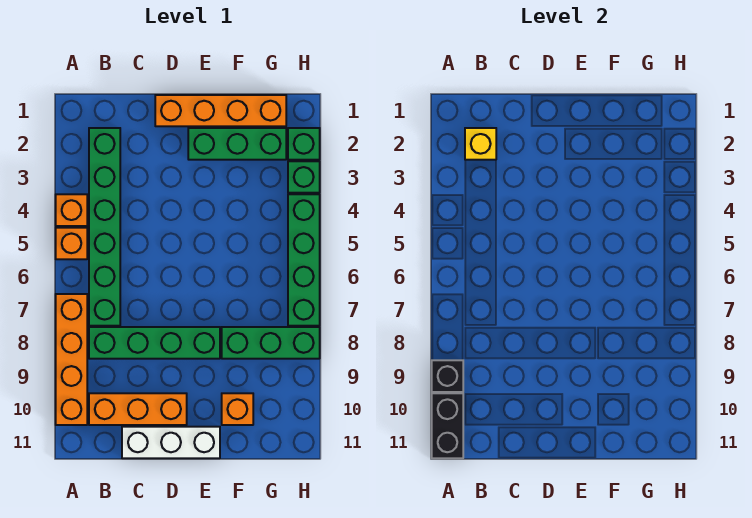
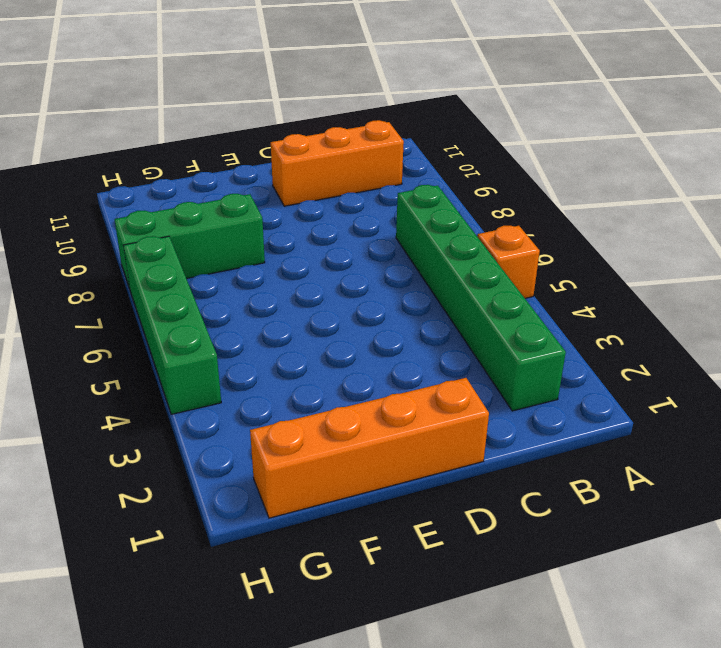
none -> orange brick A4 level 1
none -> orange brick A7:A10 level 1
none -> green brick B8:E8 level 1

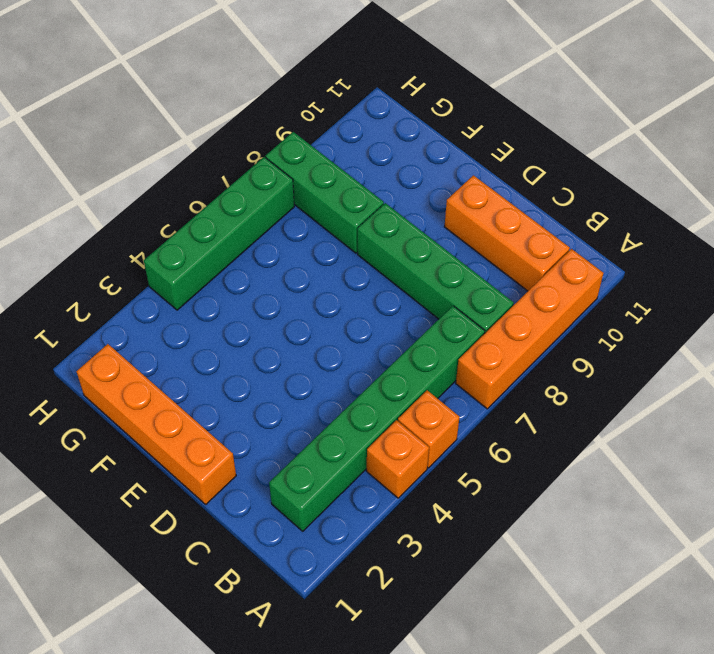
none -> white brick C11:E11 level 1
none -> green brick E2:G2 level 1
none -> orange brick F10 level 1

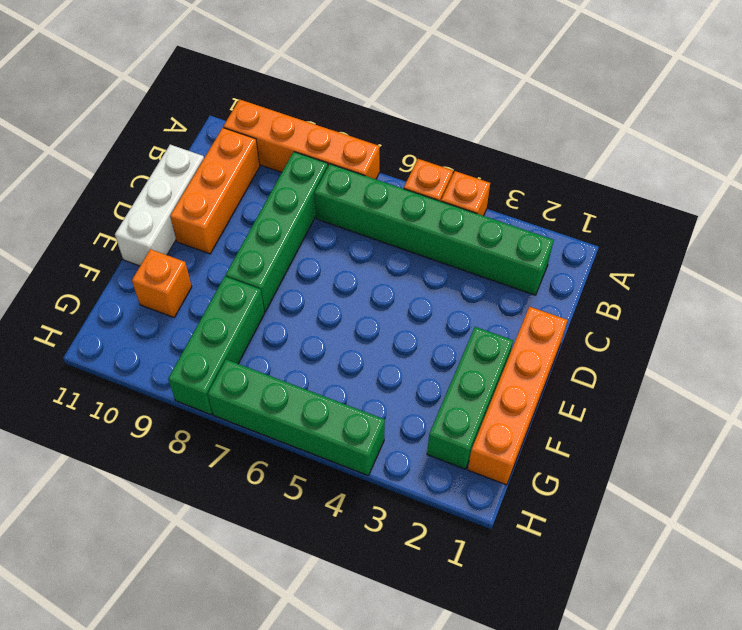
none -> green brick H2 level 1
none -> green brick H3 level 1
none -> black brick A9 level 2

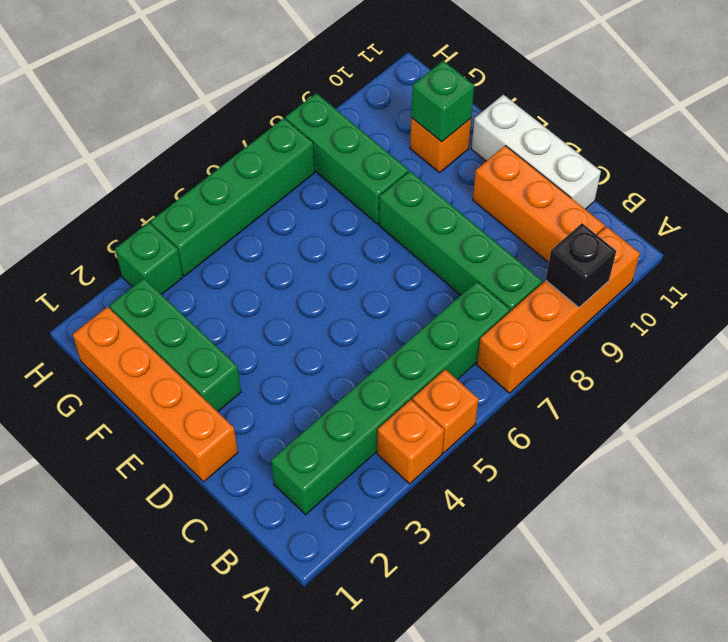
green brick F10 level 2 -> green brick H2 level 1
none -> black brick A10:A11 level 2
none -> yellow brick B2 level 2

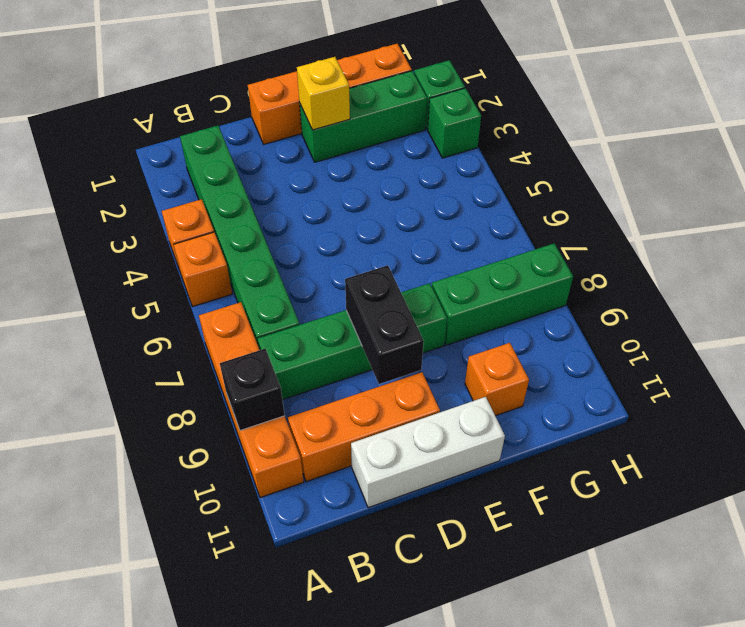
black brick D8:D9 level 2 -> black brick A10:A11 level 2
yellow brick E2 level 2 -> yellow brick B2 level 2
none -> green brick H4:H7 level 1

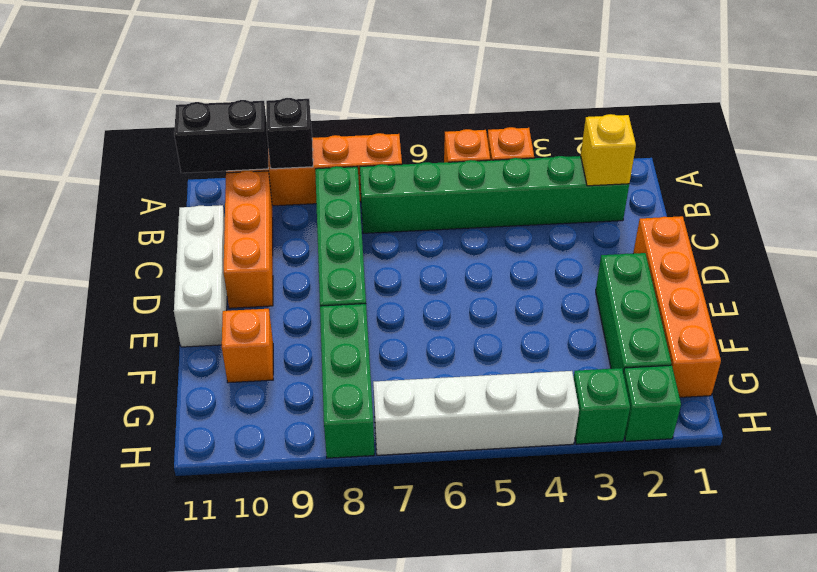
white brick H4:H7 level 1 -> green brick H4:H7 level 1

